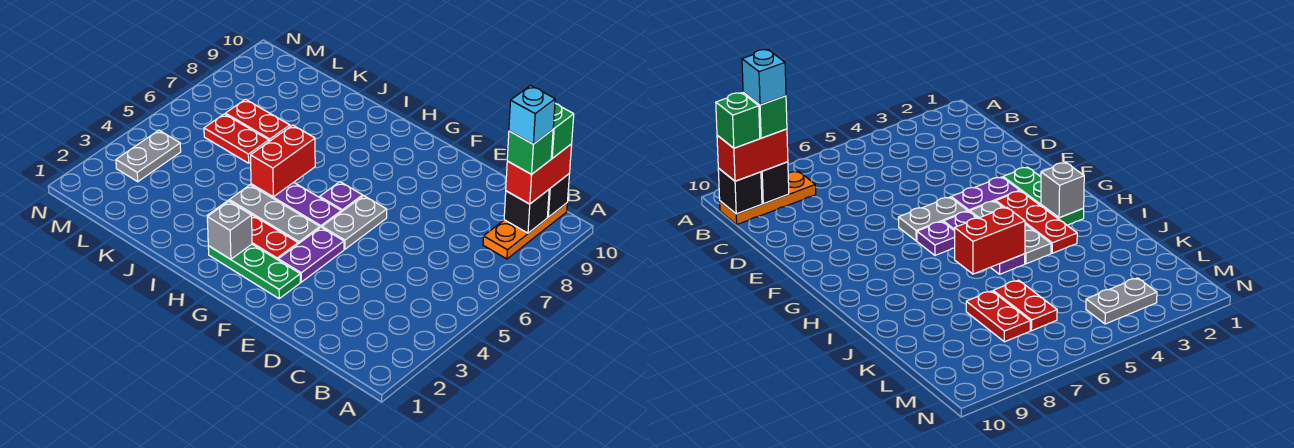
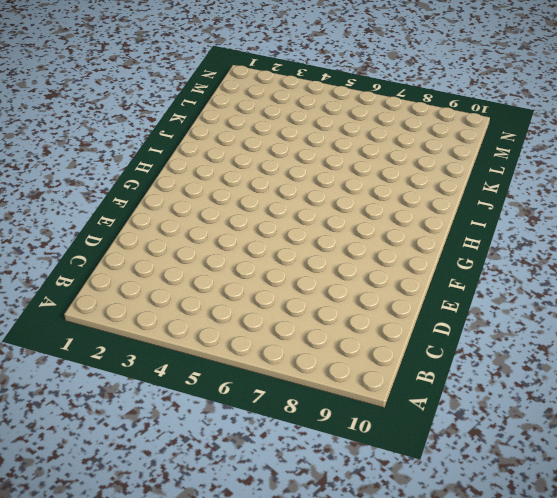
none -> orange plate B8:B10 level 1
none -> green plate F2:H2 level 1
none -> purple plate F3:F4 level 1

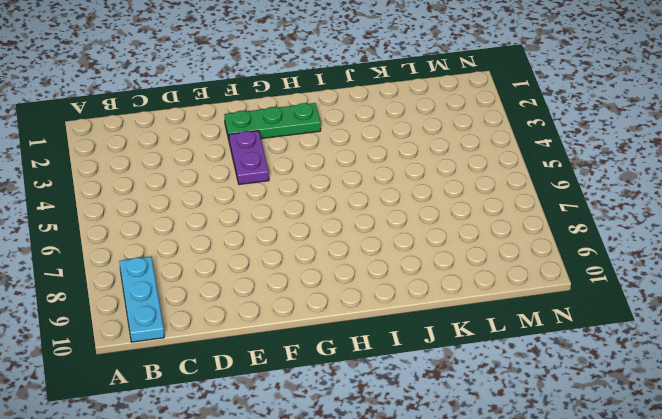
cyan plate B8:B10 level 1 -> orange plate B8:B10 level 1
none -> grey plate F5:F6 level 1
none -> red plate G3:I3 level 1
none -> grey plate G4:I4 level 1

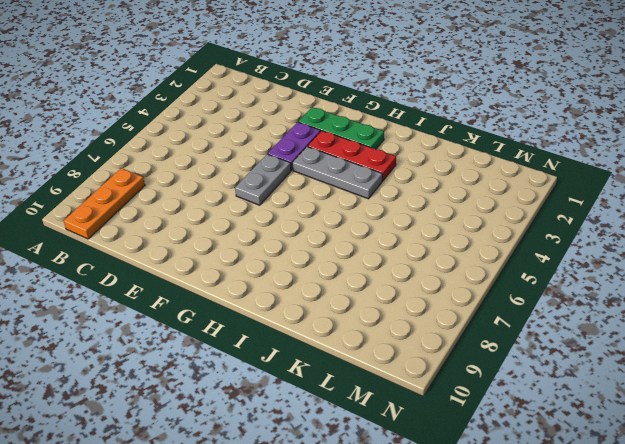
none -> purple plate G5:I5 level 1
none -> purple plate G6 level 1
none -> red plate K6:L6 level 1

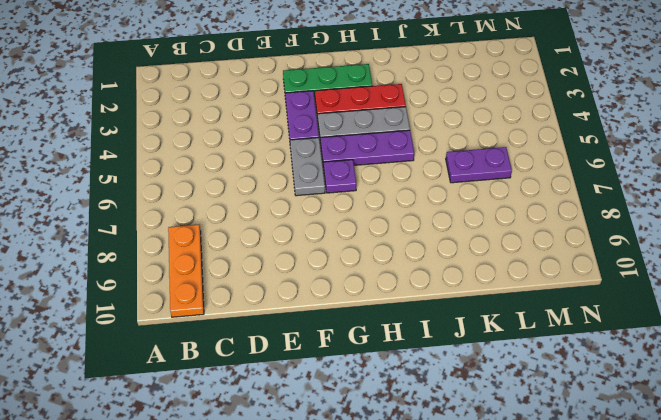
purple plate K6:L6 level 1 -> red plate K6:L6 level 1
none -> red plate K7:L7 level 1
none -> grey plate M3:M4 level 1
none -> black brick B9 level 2

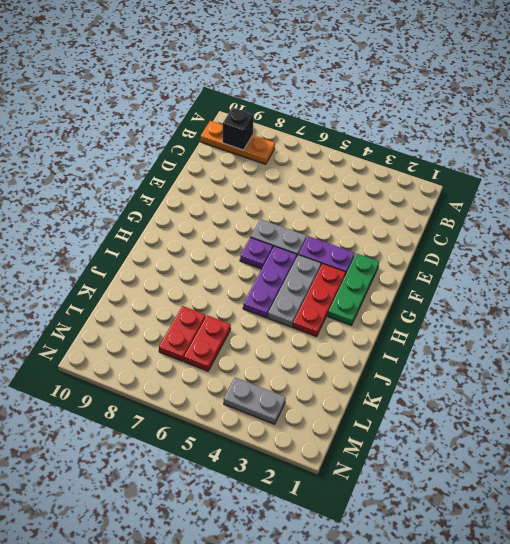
none -> black brick B10 level 2
none -> grey brick H2 level 2
none -> red brick I5:I6 level 2

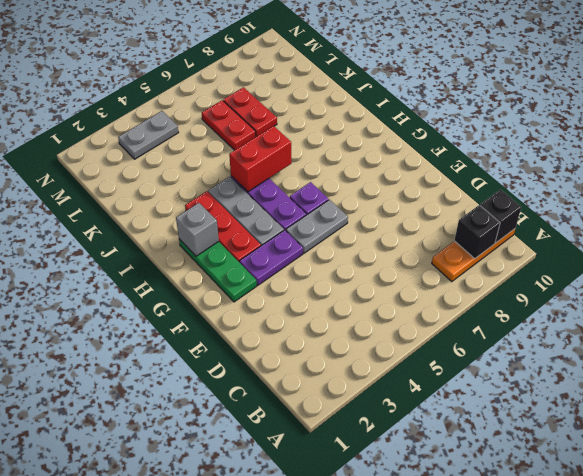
none -> red brick B9:B10 level 3
none -> green brick B9 level 4
none -> green brick B10 level 4

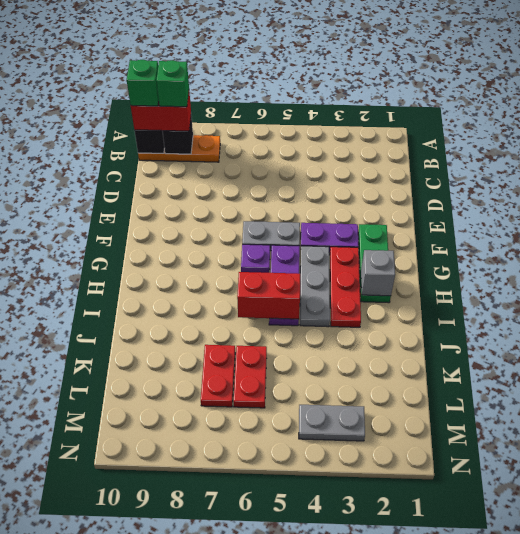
none -> cyan brick B9 level 5

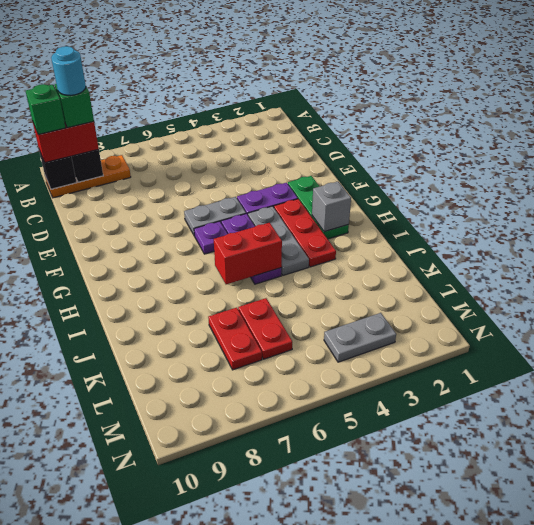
cyan round brick B9 level 5 -> cyan brick B9 level 5

